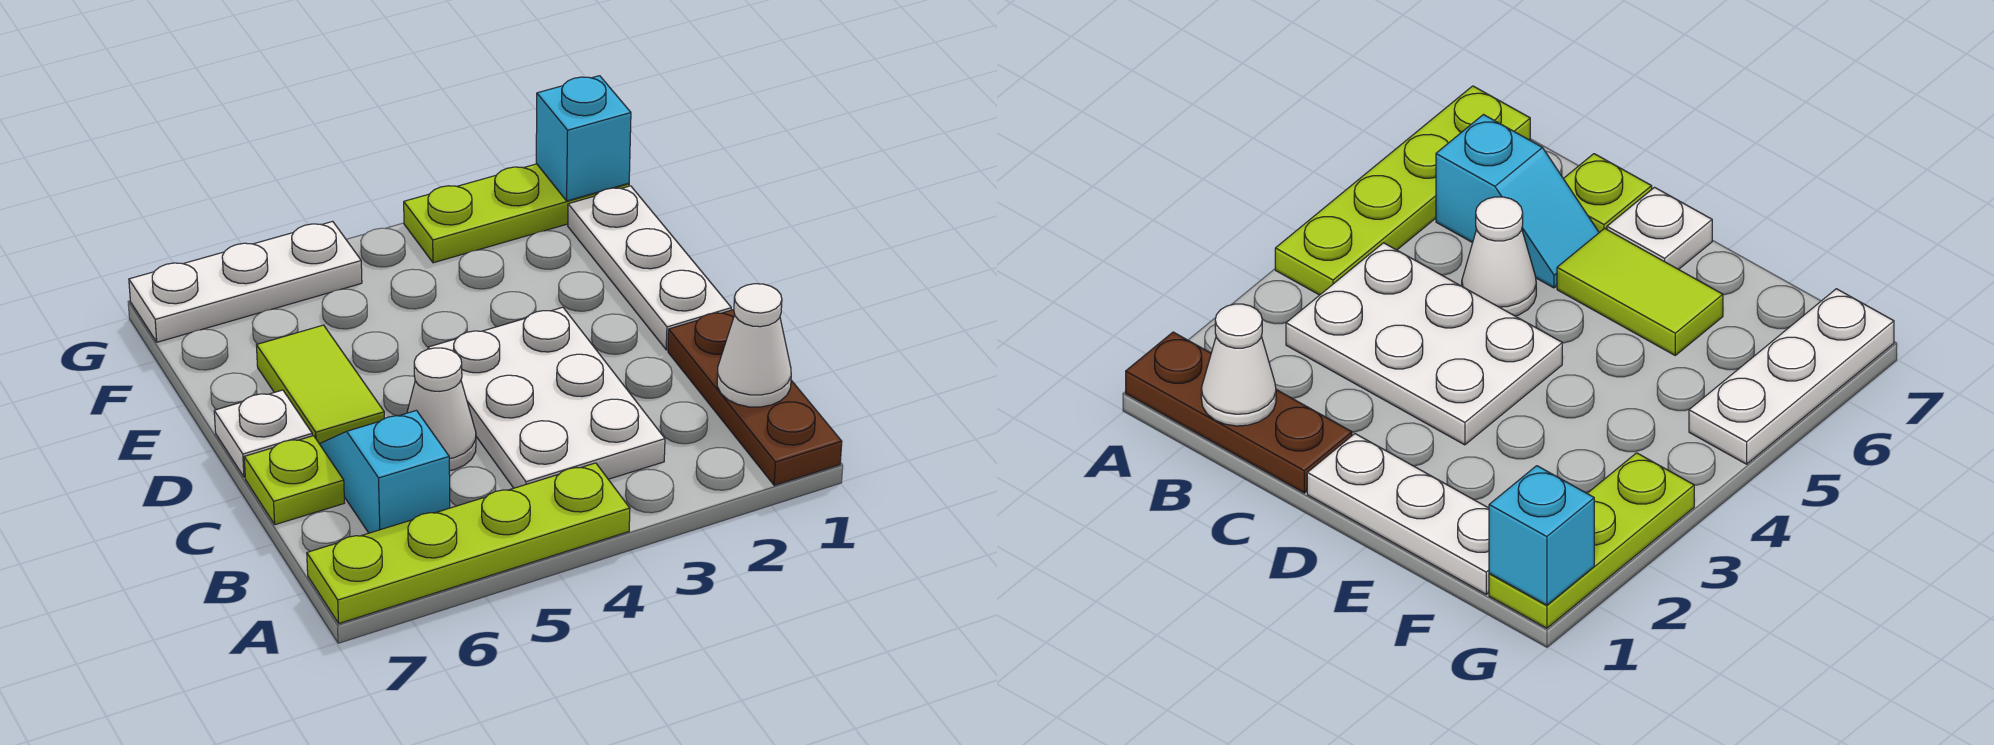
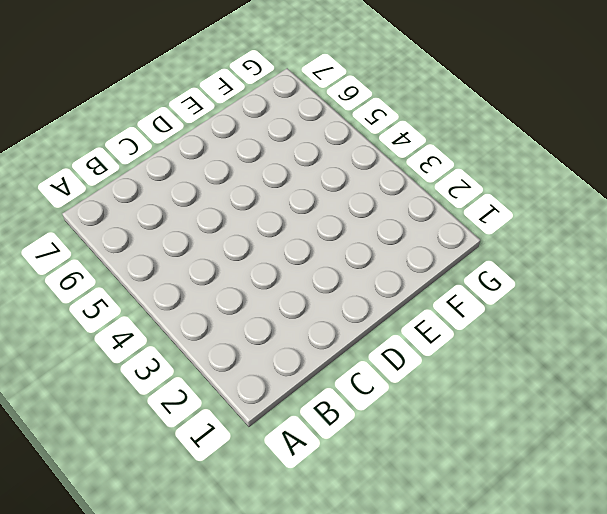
none -> brown plate A1:C1 level 1
none -> lime plate A4:A7 level 1
none -> white plate B3:D4 level 1

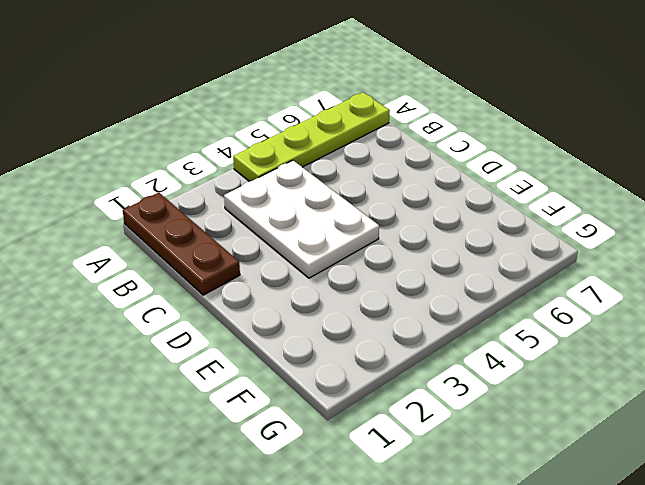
none -> cyan slope B6:C6 level 1 top B
none -> white cone C5 level 1
none -> lime plate C7 level 1

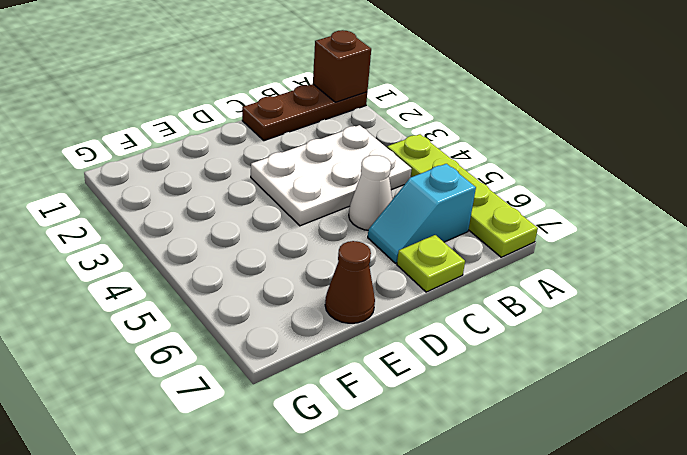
brown brick A1 level 2 -> none
brown cone E7 level 1 -> none
none -> white plate D1:F1 level 1
none -> lime tile D6:E6 level 1
none -> white plate D7 level 1

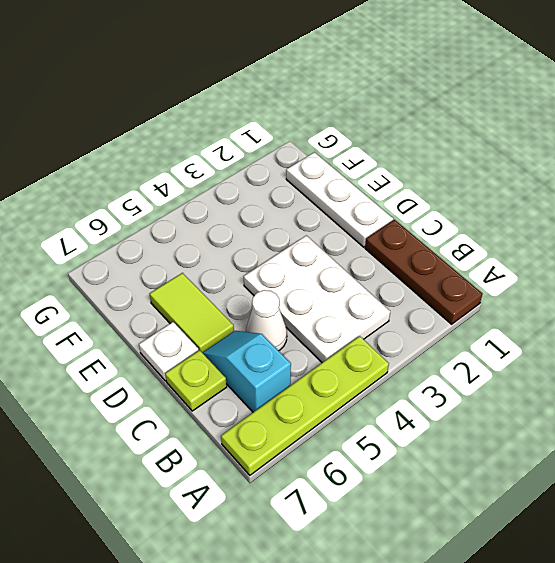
none -> lime plate G1:G3 level 1
none -> white plate G5:G7 level 1
none -> white cone B1 level 2

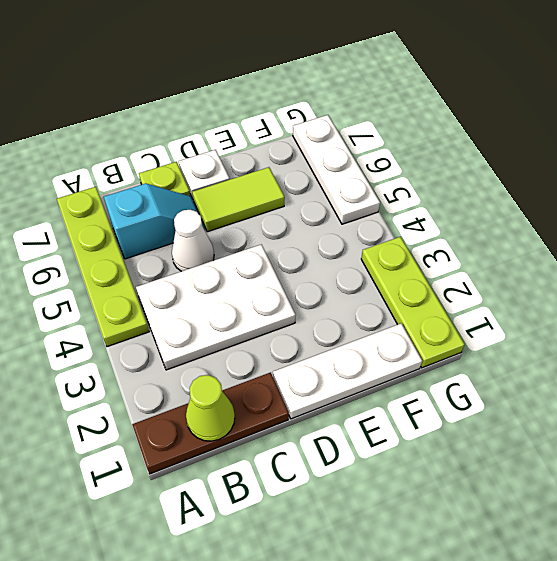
lime cone B1 level 2 -> white cone B1 level 2
none -> cyan brick G1 level 2

